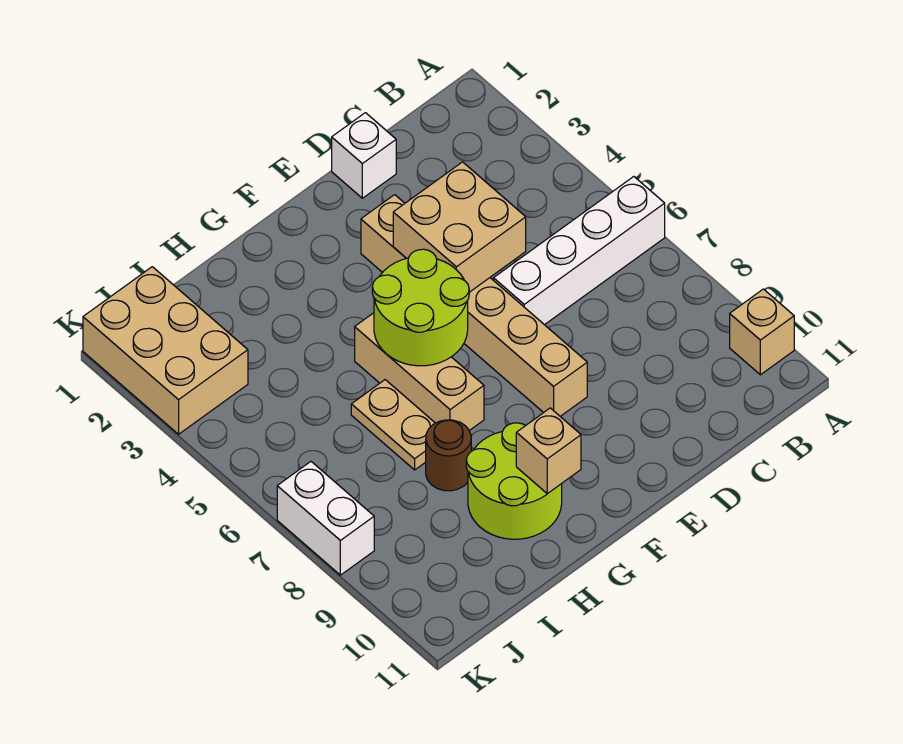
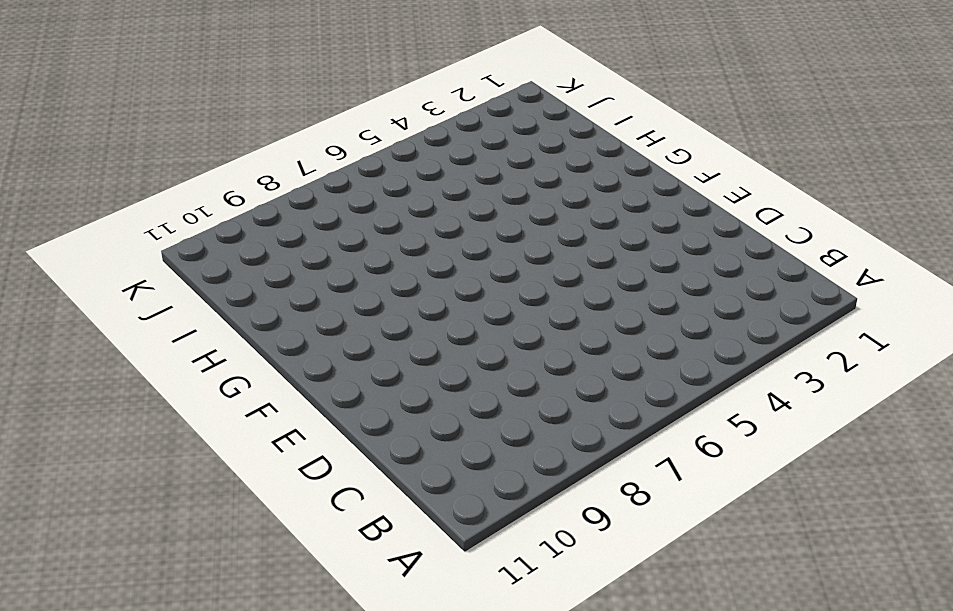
none -> white brick A6:D6 level 1
none -> tan brick A10 level 1
none -> white brick D1 level 1

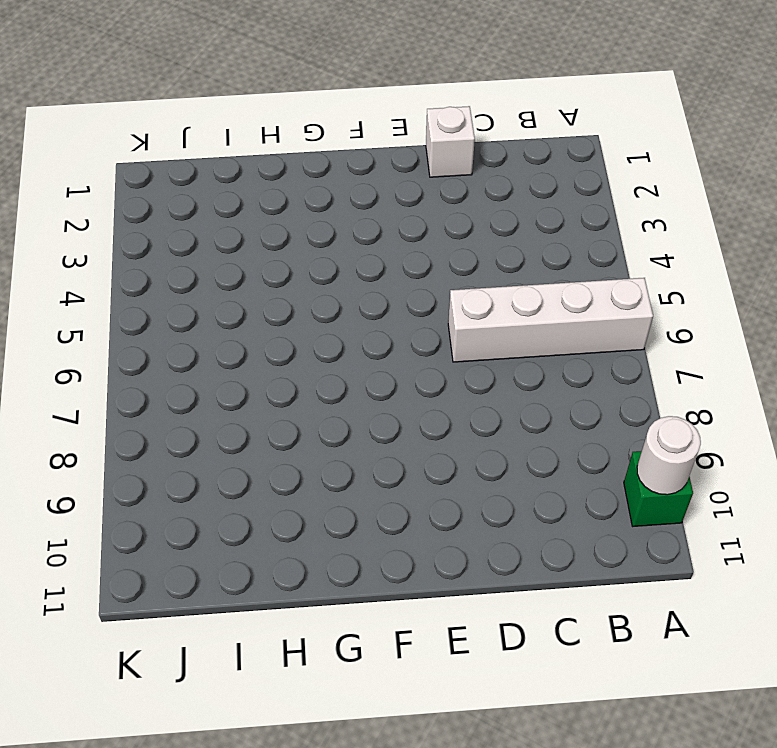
green brick A10 level 1 -> tan brick A10 level 1
white round brick A10 level 2 -> none
none -> tan brick E3:E8 level 1
none -> tan brick G5:G7 level 1
none -> lime round brick G9:H10 level 1

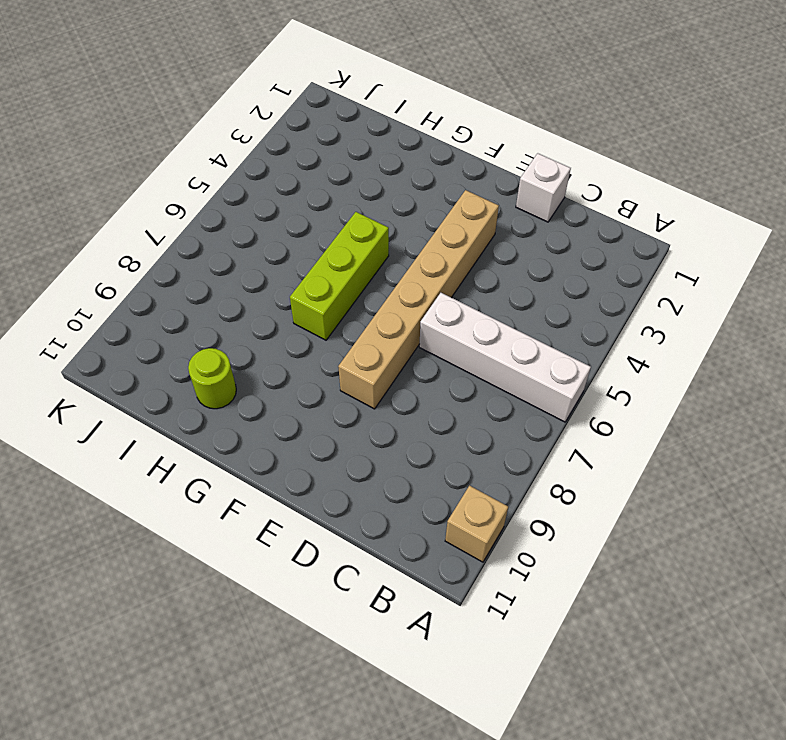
lime brick G5:G7 level 1 -> tan brick G5:G7 level 1
lime round brick H10 level 1 -> lime round brick G9:H10 level 1
none -> tan plate H6:H7 level 1
none -> brown round brick H8 level 1
none -> tan brick J1:K3 level 1

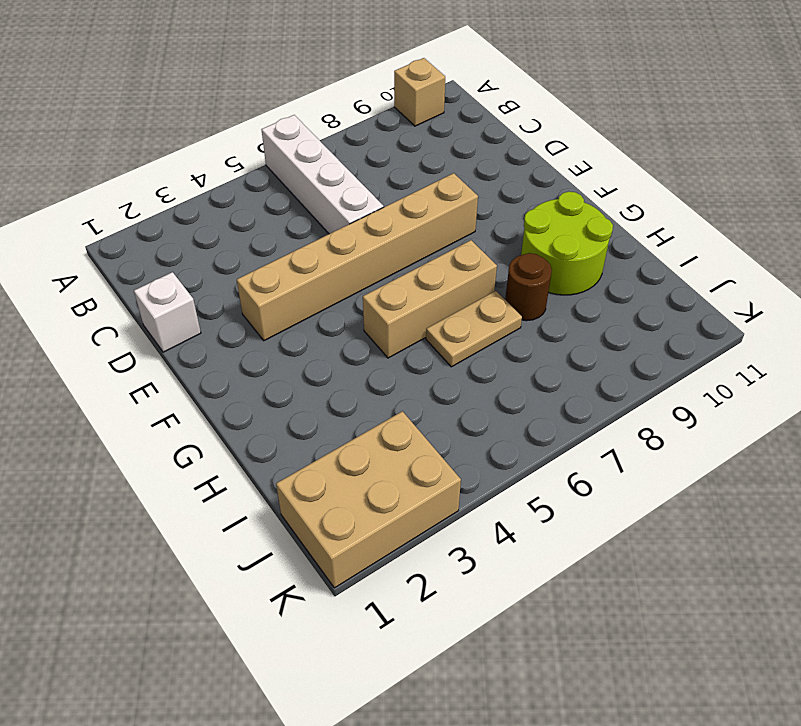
none -> white brick K7:K8 level 1
none -> tan brick D4:E5 level 2
none -> lime round brick F5:G6 level 2

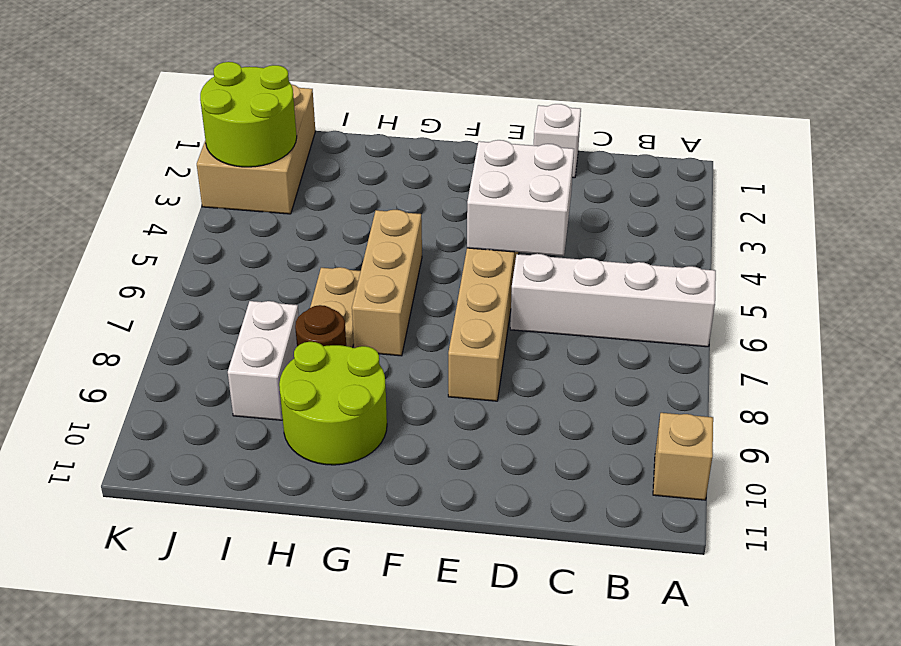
white brick D4:E5 level 2 -> tan brick D4:E5 level 2
white brick I8:I9 level 1 -> white brick K7:K8 level 1
lime round brick J2:K3 level 2 -> lime round brick F5:G6 level 2
none -> tan brick G10 level 2

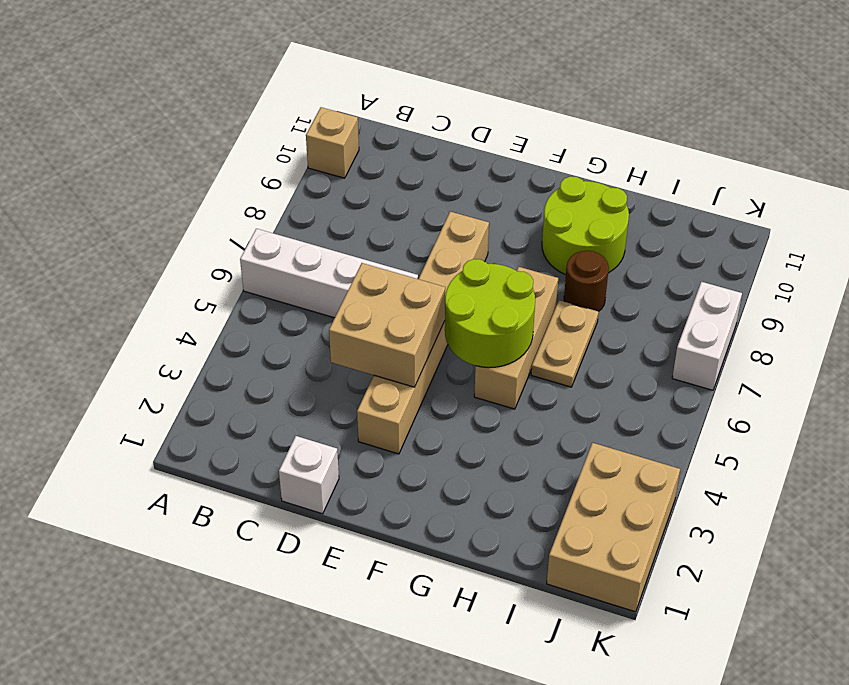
none -> tan brick G10 level 2

